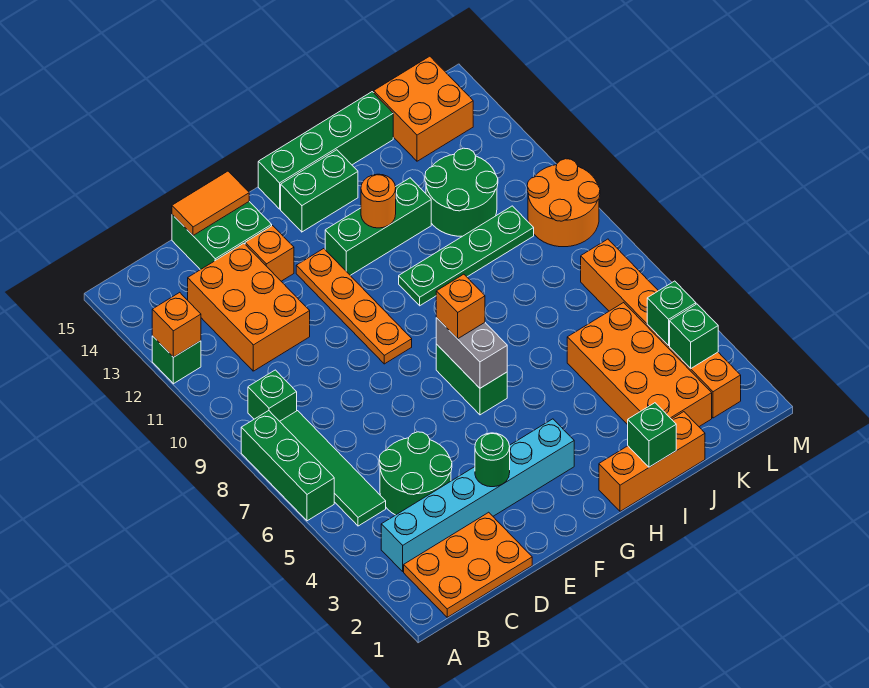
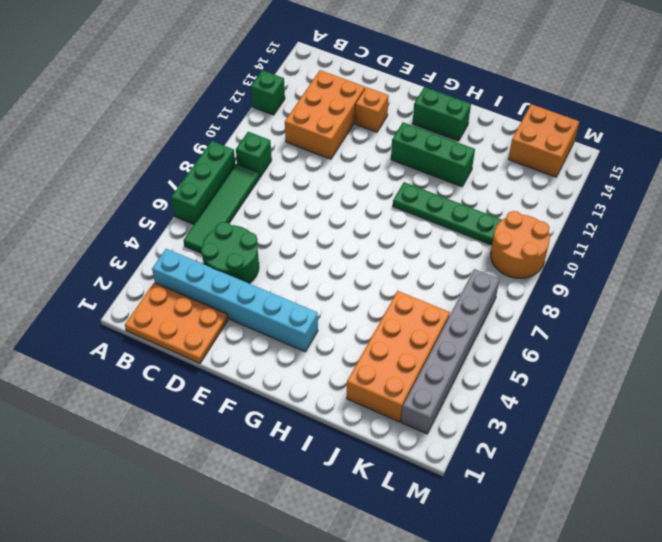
grey brick L2:L7 level 1 -> orange brick L2:L7 level 1
none -> green brick D14:E15 level 1
none -> orange plate F9:F12 level 1
none -> green brick G6:G7 level 1
none -> green brick G15:J15 level 1

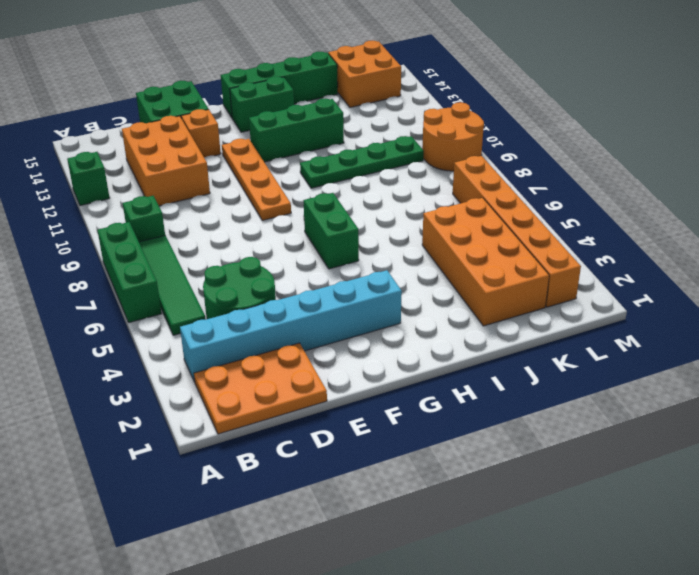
none -> orange brick H1:J1 level 1
none -> green round brick J11:K12 level 1
none -> orange brick A12 level 2
none -> orange tile D15:E15 level 2

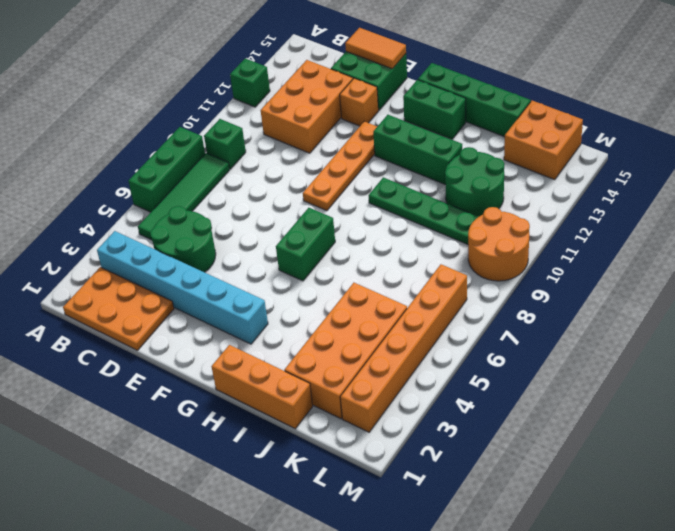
none -> orange brick A12 level 2
none -> green round brick E3 level 2
none -> grey brick G6:G7 level 2
none -> orange round brick H12 level 2

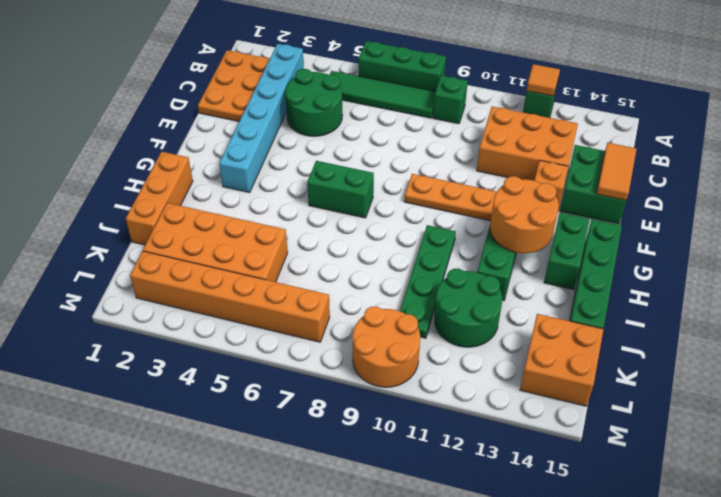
orange tile A12 level 2 -> orange brick A12 level 2
orange round brick G12:H13 level 2 -> orange round brick H12 level 2
none -> green round brick E3 level 2
none -> grey brick G6:G7 level 2
none -> green brick I1 level 2
none -> green brick L3 level 2

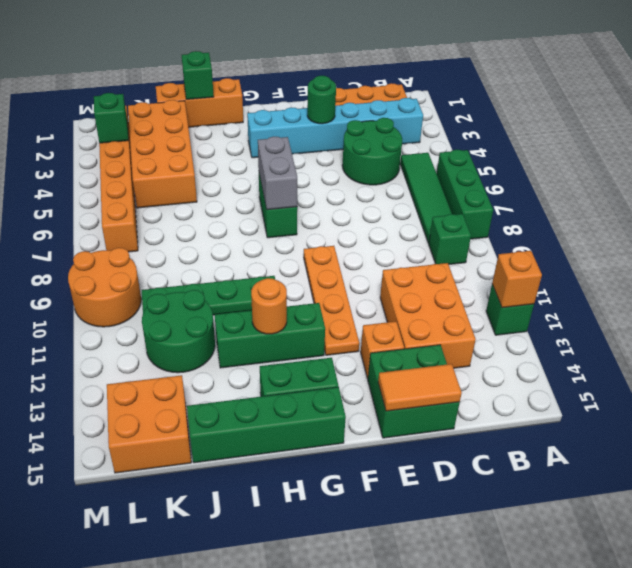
none -> green brick L4 level 2
none -> orange brick G7 level 3

